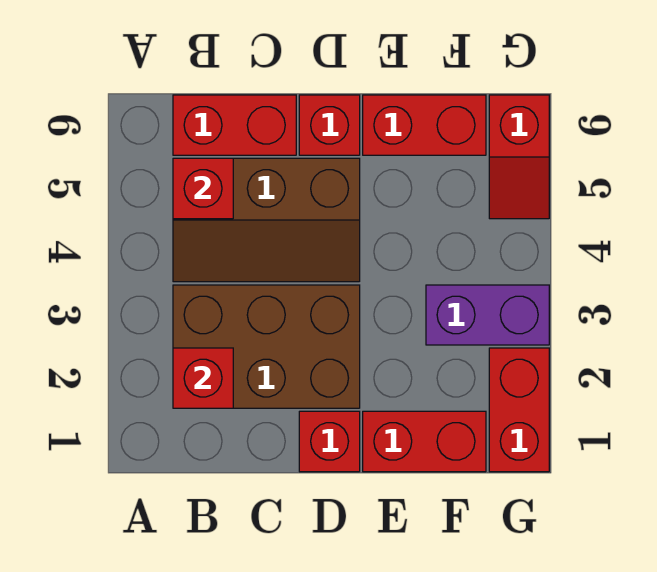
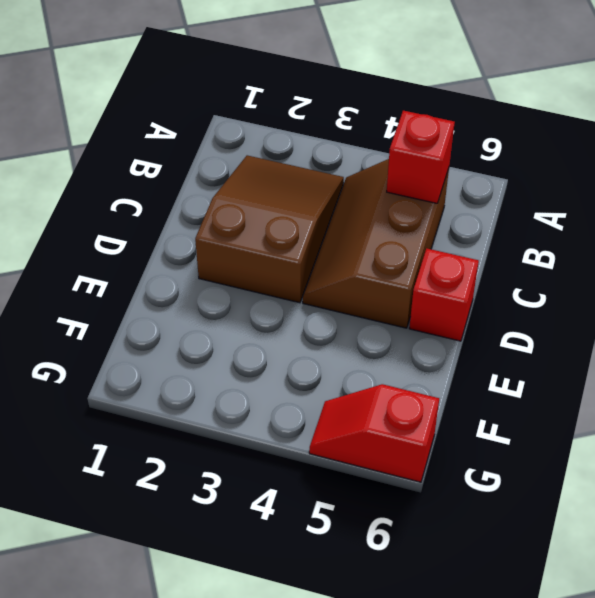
brown slope B2:D3 level 1 top D -> brown brick B2:D3 level 1
none -> red brick B6:C6 level 1
none -> red brick D1 level 1
none -> red brick E1:F1 level 1

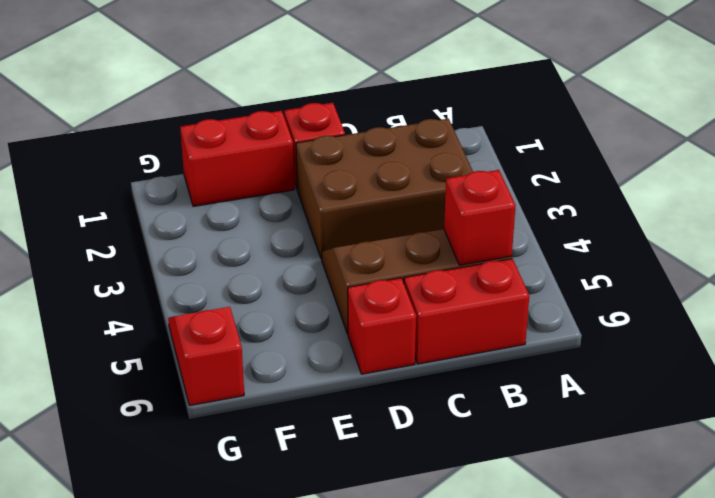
none -> red brick E6:F6 level 1
none -> purple brick F3:G3 level 1
none -> red brick G1:G2 level 1

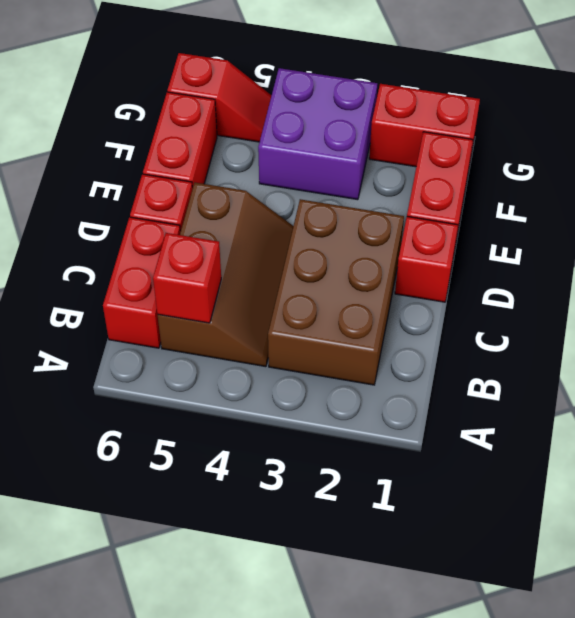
purple brick F3:G4 level 1 -> purple brick F3:G3 level 1
none -> red brick B2 level 2

